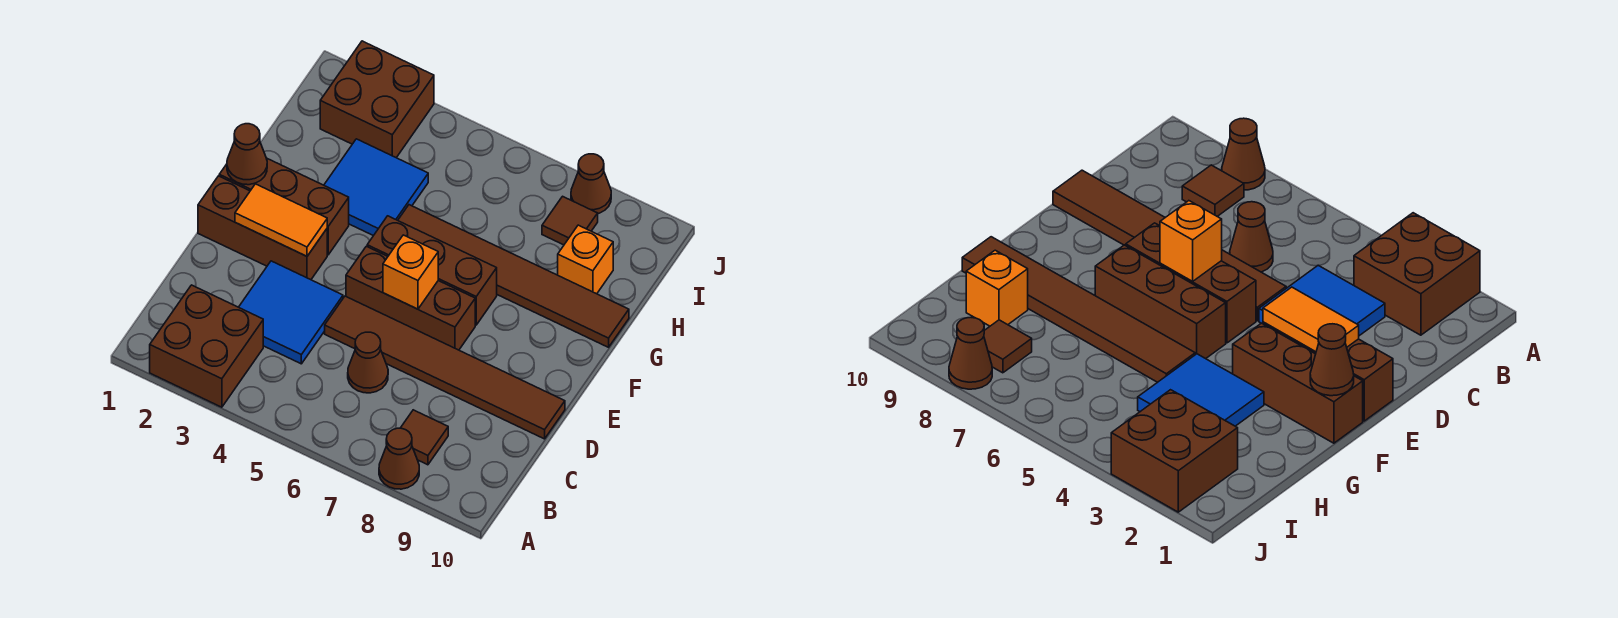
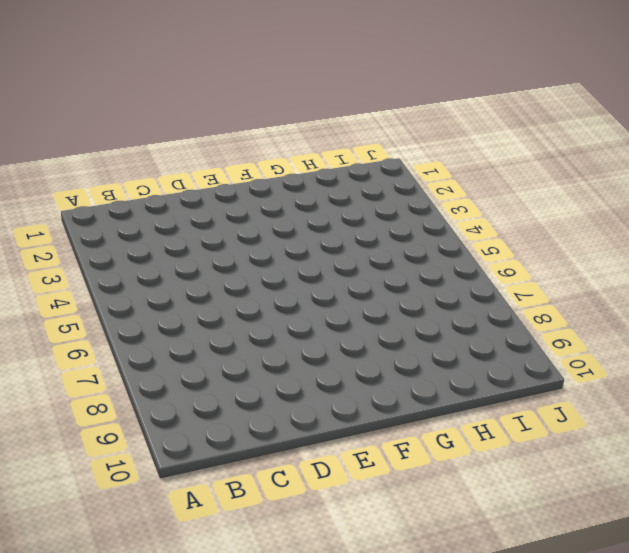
none -> brown brick A2:B3 level 1
none -> brown cone A8 level 1
none -> brown tile B8 level 1

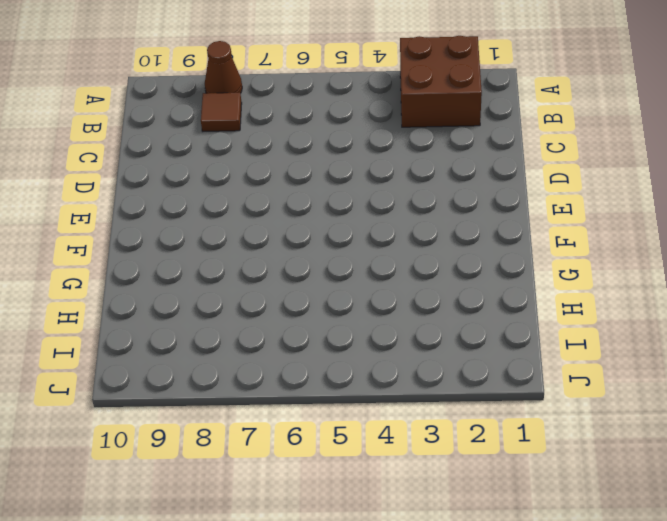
none -> blue tile C3:D4 level 1
none -> brown cone C6 level 1
none -> brown tile D5:D10 level 1

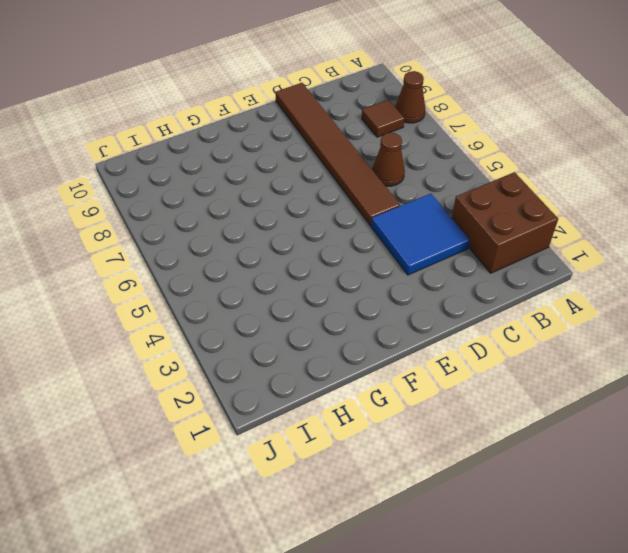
none -> brown brick E1:E3 level 1
none -> brown brick E5:E7 level 1
none -> brown brick F1:F3 level 1

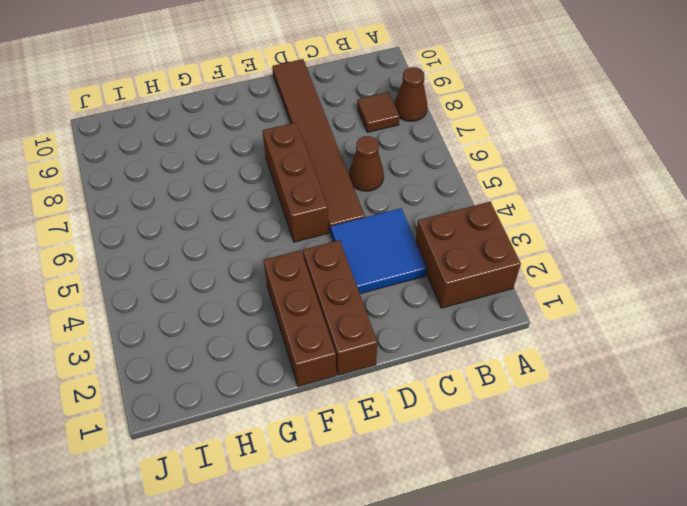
none -> brown brick F5:F7 level 1
none -> blue tile G3:H4 level 1
none -> brown tile G5:G10 level 1

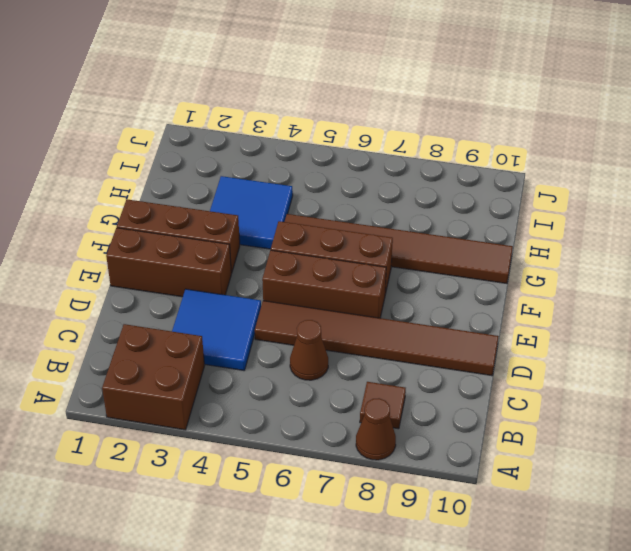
none -> orange brick H9 level 1
none -> brown brick I2:J3 level 1
none -> brown tile I8 level 1

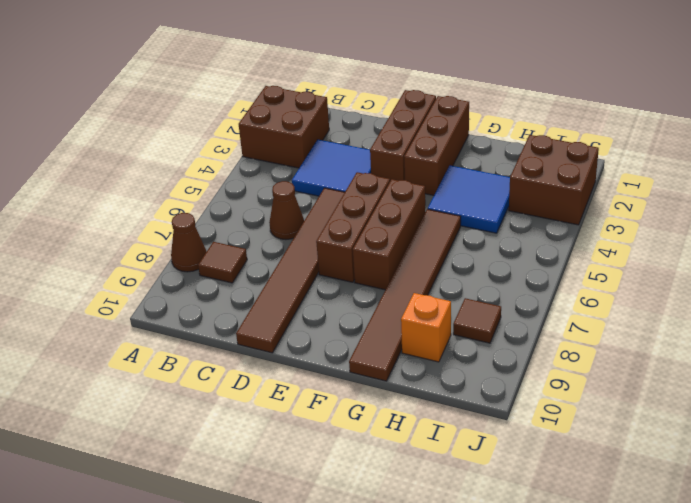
none -> brown cone J8 level 1
none -> orange tile E2:E3 level 2
none -> orange brick E6 level 2

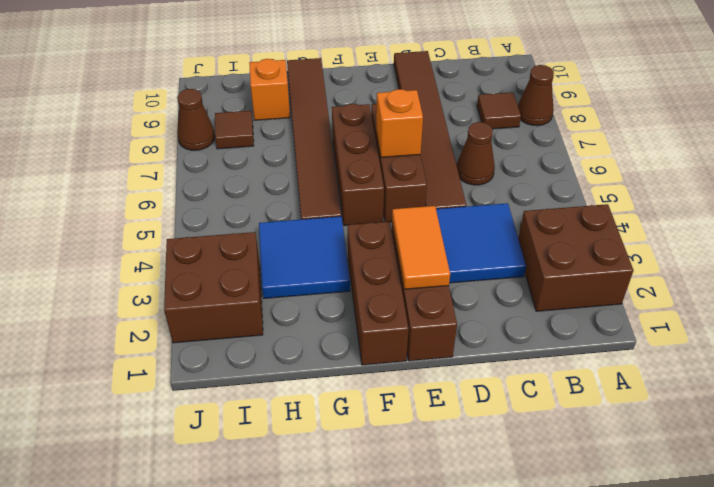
none -> brown cone F1 level 2

